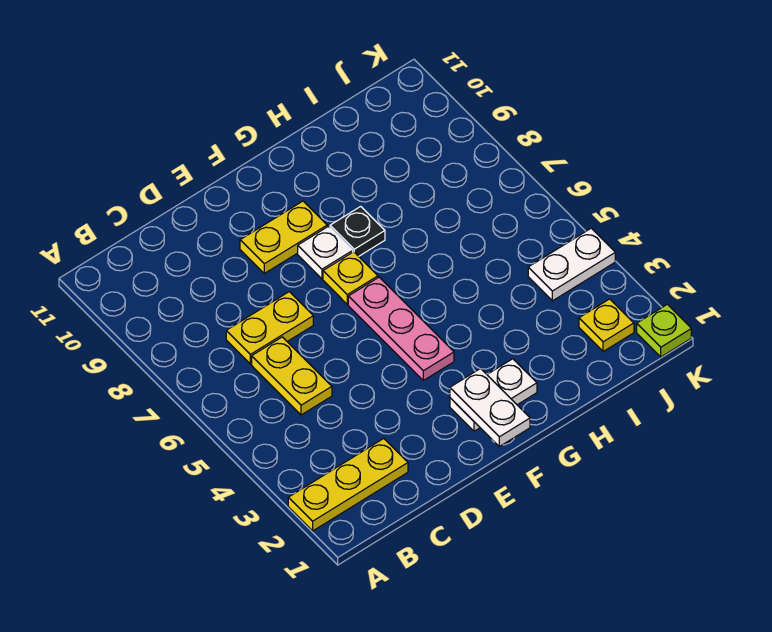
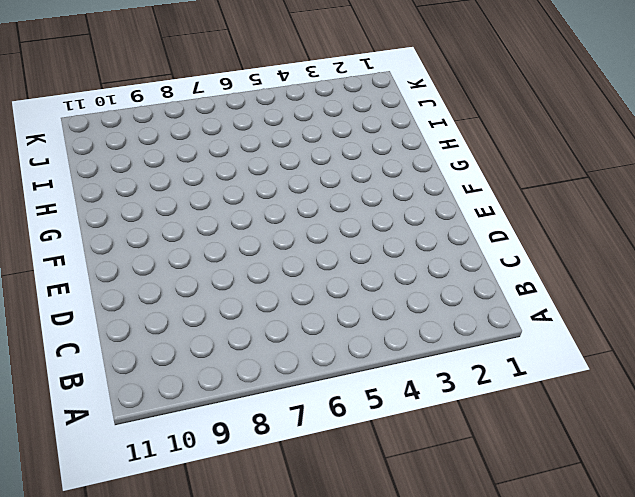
none -> yellow plate A2:C2 level 1
none -> yellow plate C5:C6 level 1
none -> yellow plate C7:D7 level 1

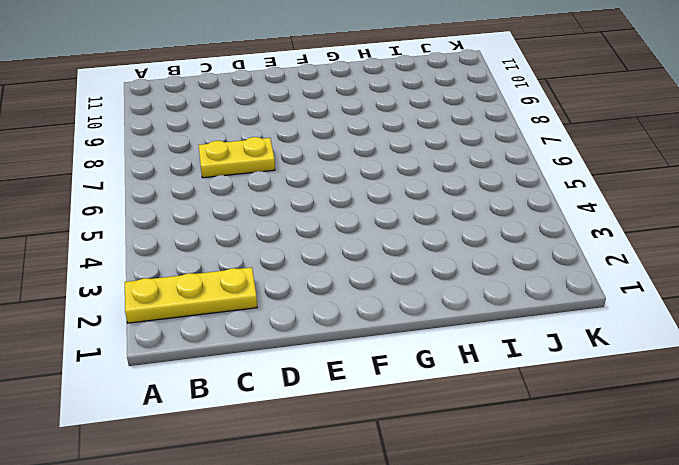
none -> yellow plate C5:C6 level 1
none -> yellow plate E9:F9 level 1
none -> white plate F2:G2 level 1

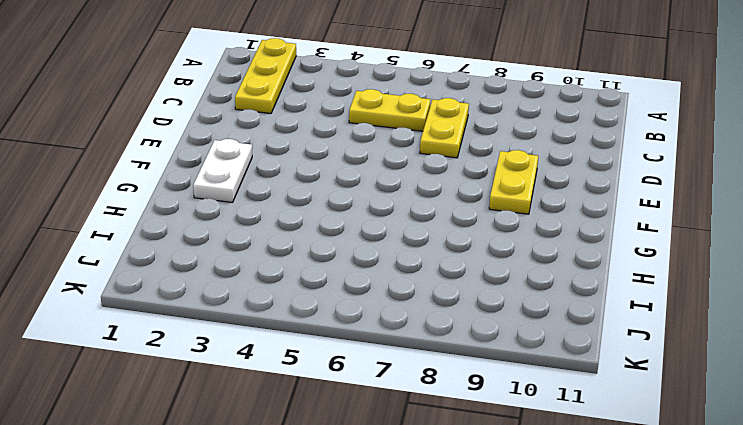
none -> pink plate F4:F6 level 1
none -> yellow plate F7 level 1
none -> white plate F8 level 1

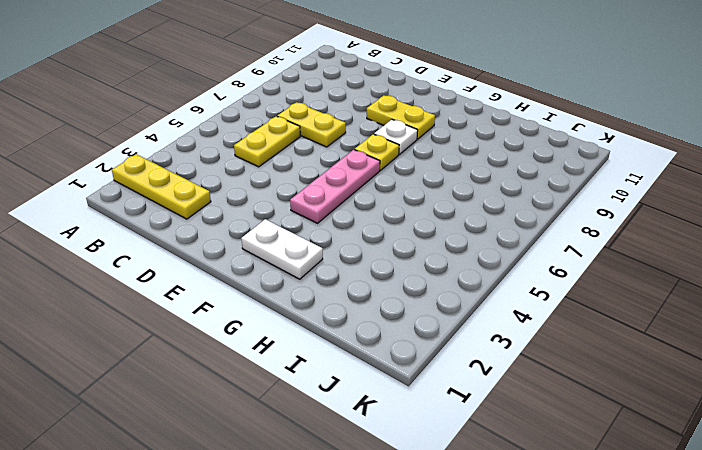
none -> black plate G8 level 1
none -> yellow plate J2 level 1
none -> white plate J4:K4 level 1

